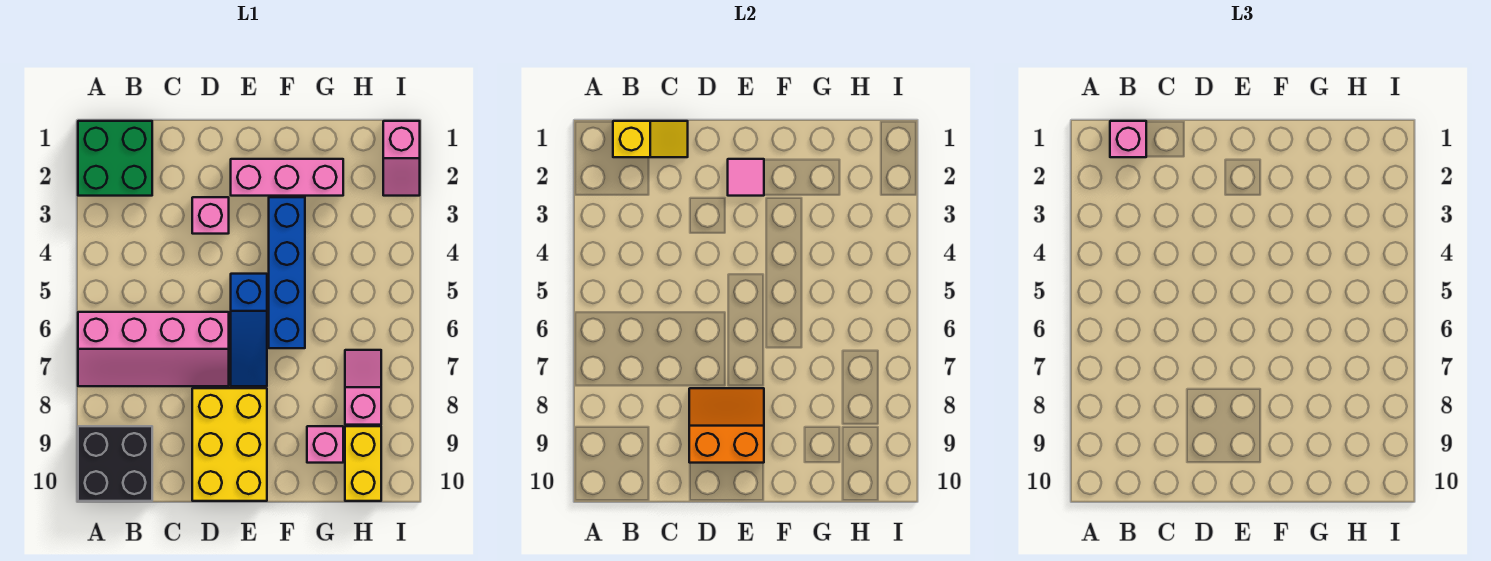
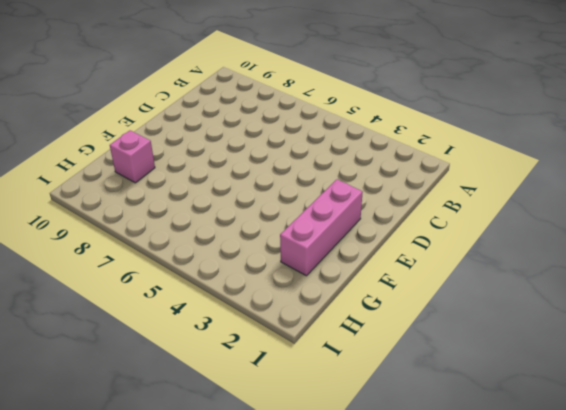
none -> green brick A1:B2 level 1
none -> pink slope A6:D7 level 1 top 6
none -> black brick A9:B10 level 1

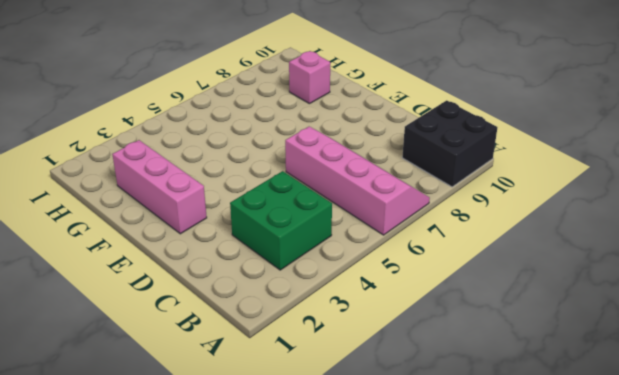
green brick B3:C4 level 1 -> green brick A1:B2 level 1
none -> pink brick D3 level 1
none -> yellow brick D8:E10 level 1
none -> blue slope E5:E7 level 1 top 5

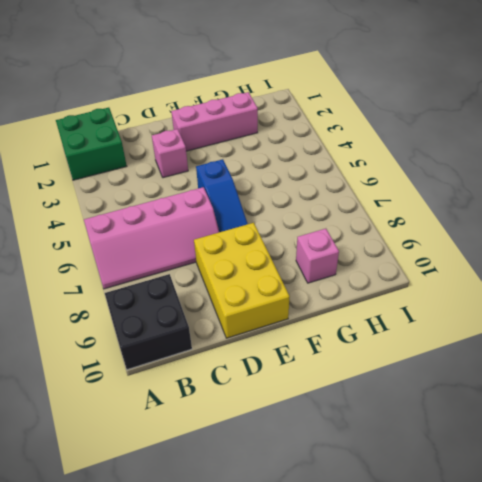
none -> blue brick F3:F6 level 1
none -> pink slope H7:H8 level 1 top 8
none -> yellow brick H9:H10 level 1

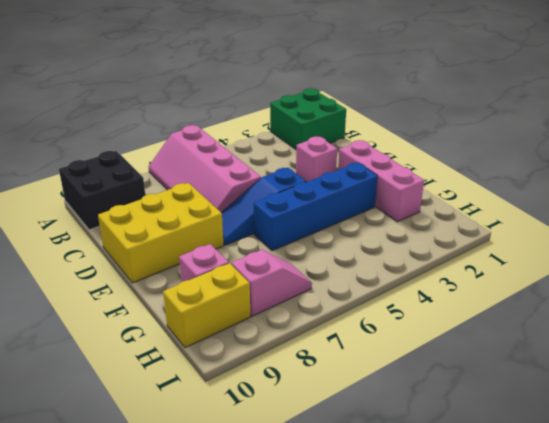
none -> pink slope I1:I2 level 1 top 1
none -> yellow slope B1:C1 level 2 top B
none -> orange slope D8:E9 level 2 top 9

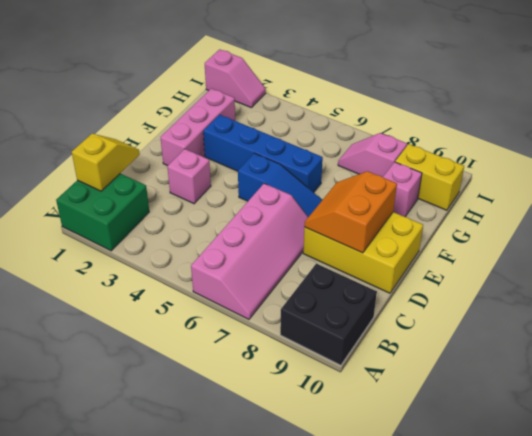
none -> pink tile E2 level 2
none -> pink brick B1 level 3

